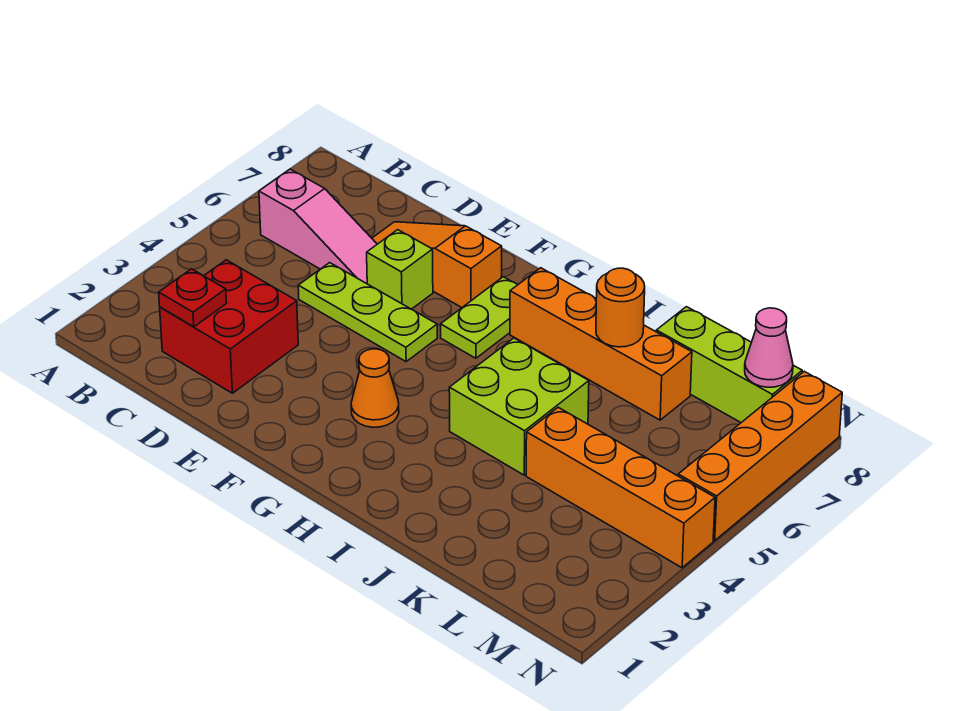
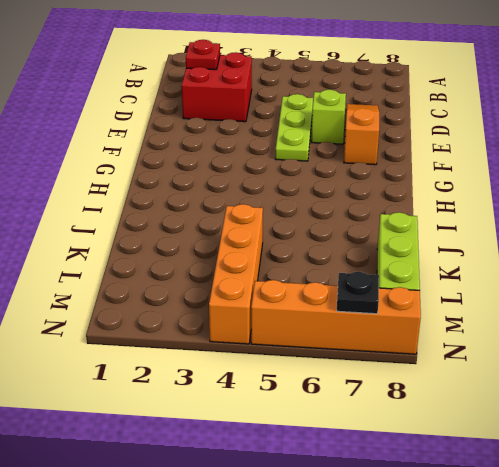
black plate N7 level 2 -> none
none -> pink slope B6:D6 level 1 top B
none -> orange cone G3 level 1
none -> lime plate G6:G7 level 1

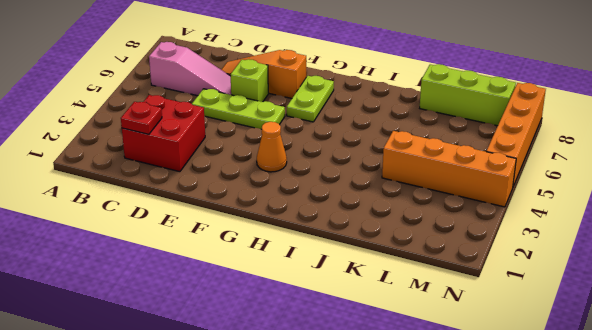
none -> orange brick H7:K7 level 1
none -> lime brick I4:J5 level 1
none -> orange round brick J7 level 2

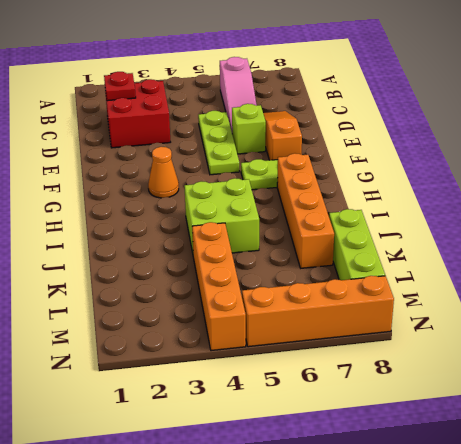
none -> orange round brick J7 level 2
none -> pink cone M8 level 2

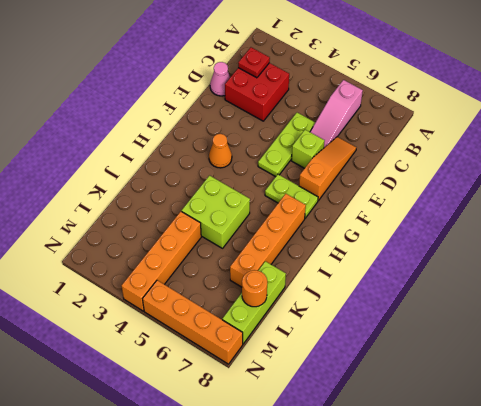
pink cone D1 level 1 -> pink cone M8 level 2
orange round brick L8 level 2 -> orange round brick J7 level 2

